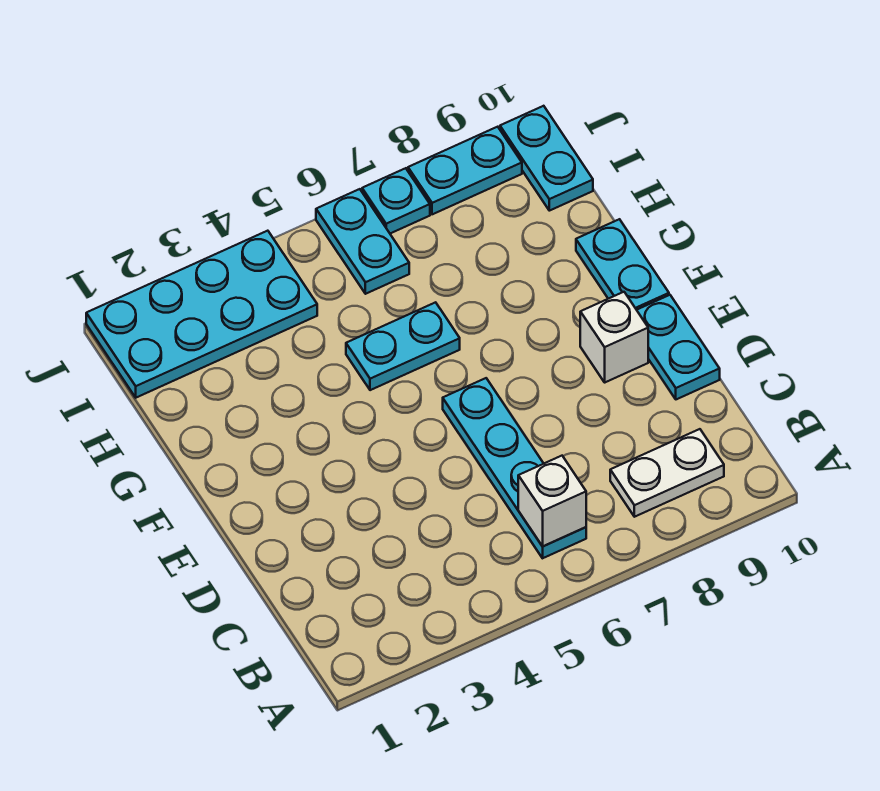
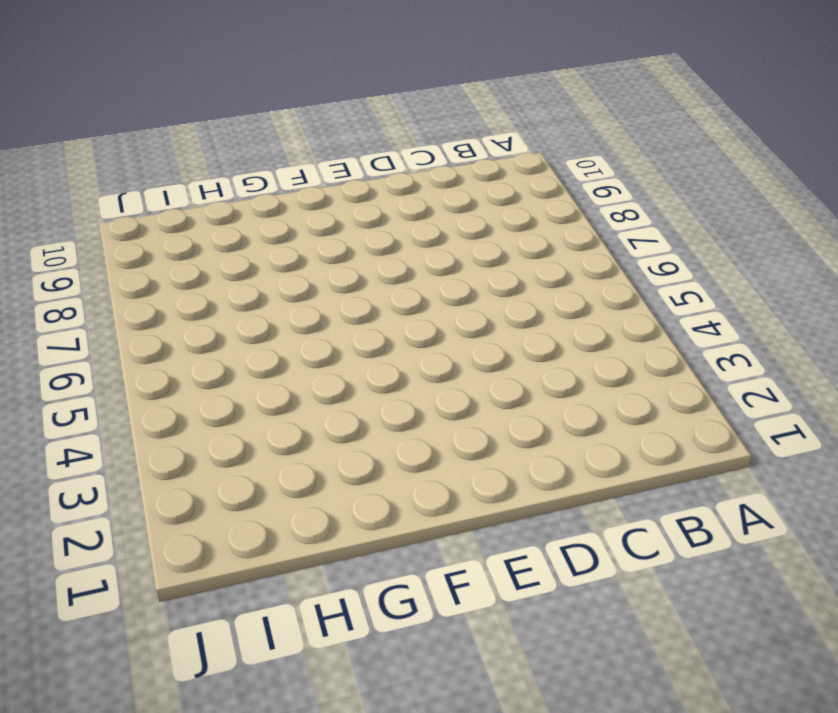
none -> cyan plate B6:E6 level 1
none -> white plate B8:B9 level 1
none -> cyan plate D10:E10 level 1

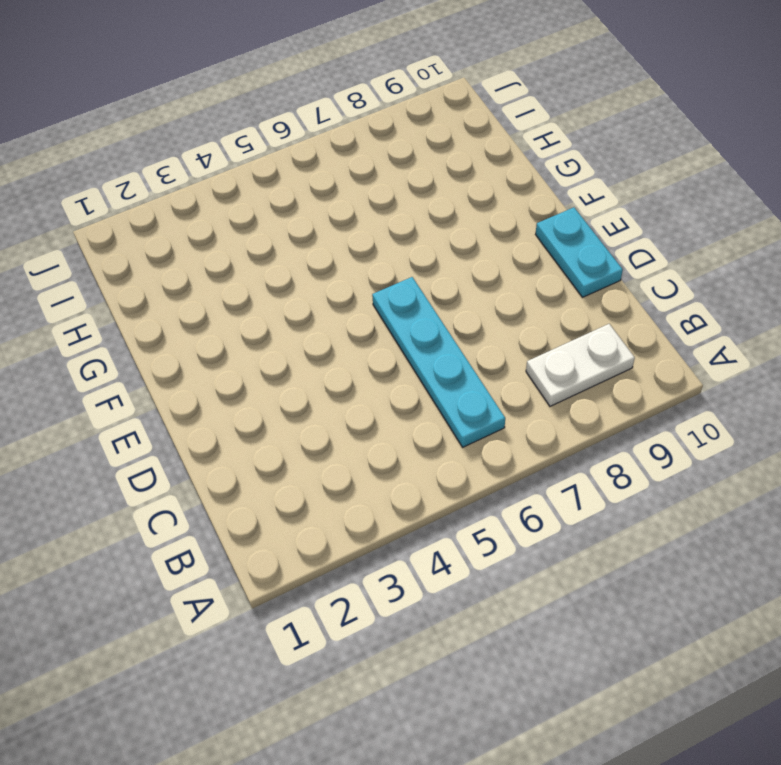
none -> white brick E9 level 1
none -> cyan plate F10:G10 level 1
none -> cyan plate G5:G6 level 1

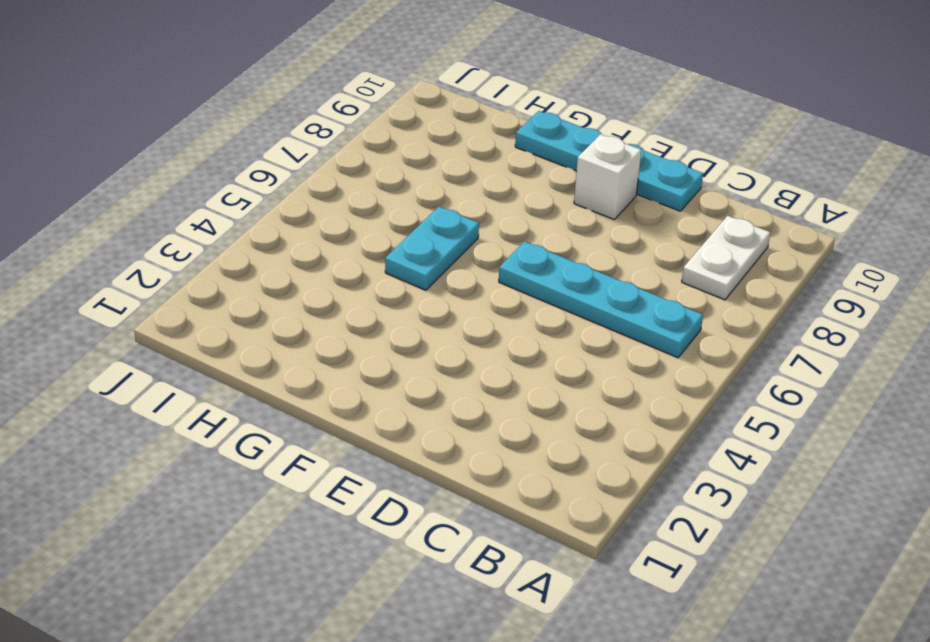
none -> cyan plate I1:J4 level 1
none -> cyan plate I6:J6 level 1
none -> cyan plate I10:J10 level 1

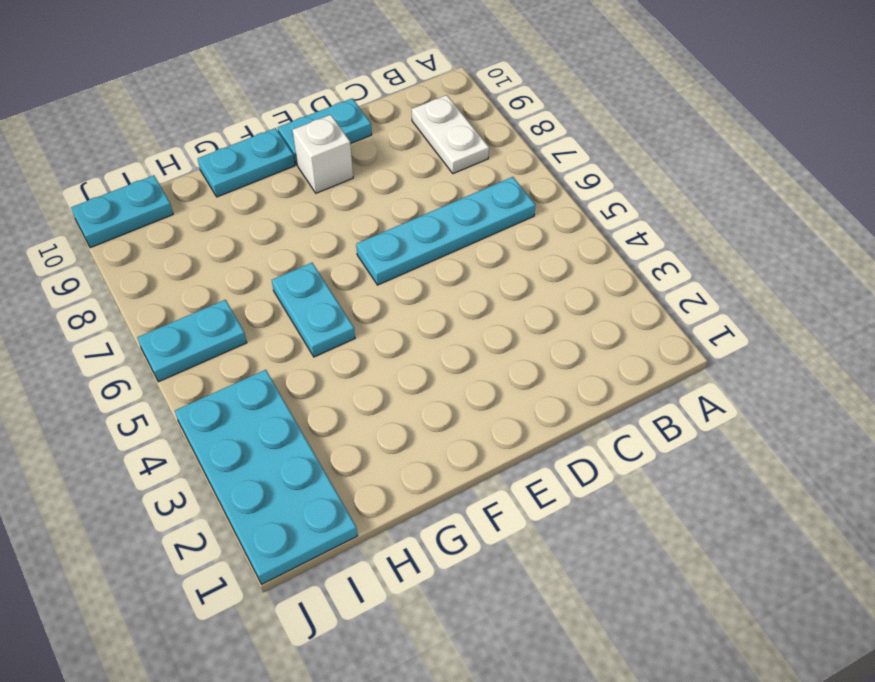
none -> cyan plate J7 level 1
none -> cyan plate J8:J9 level 1
none -> white brick B6 level 2

